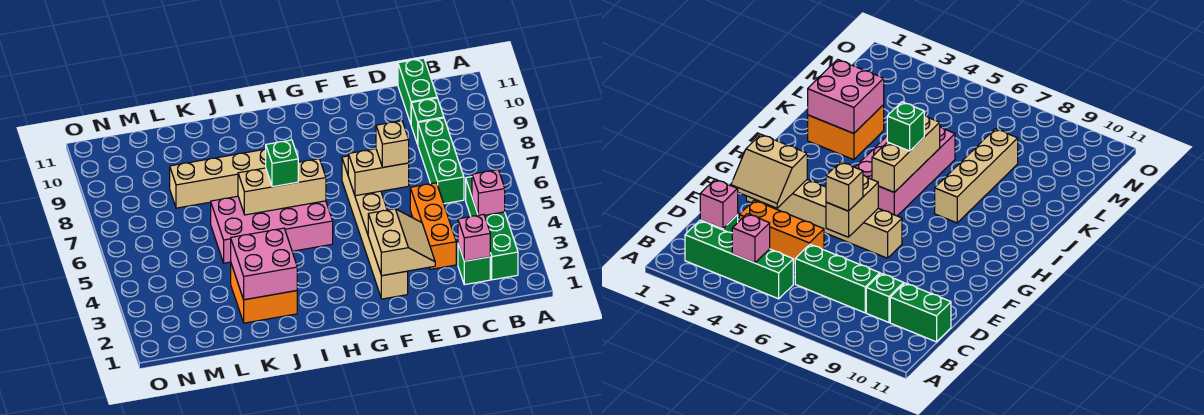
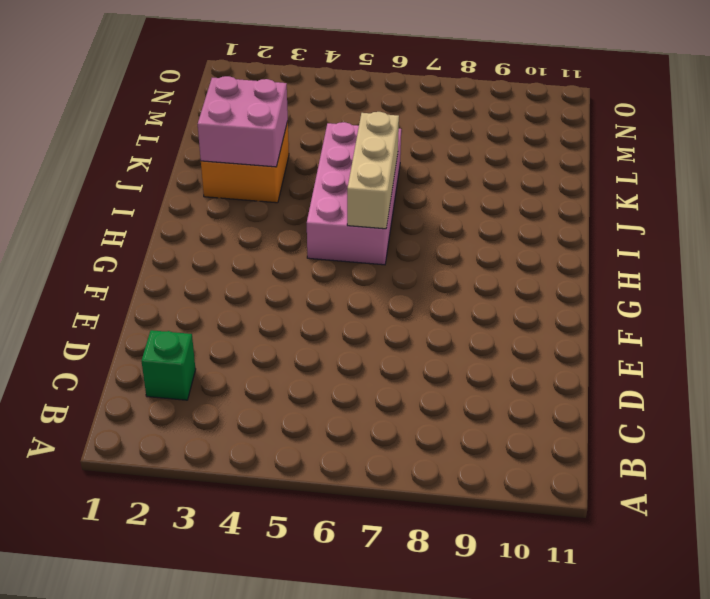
none -> green brick B2:B5 level 1
none -> green brick C6:C8 level 1
none -> green brick C9 level 1

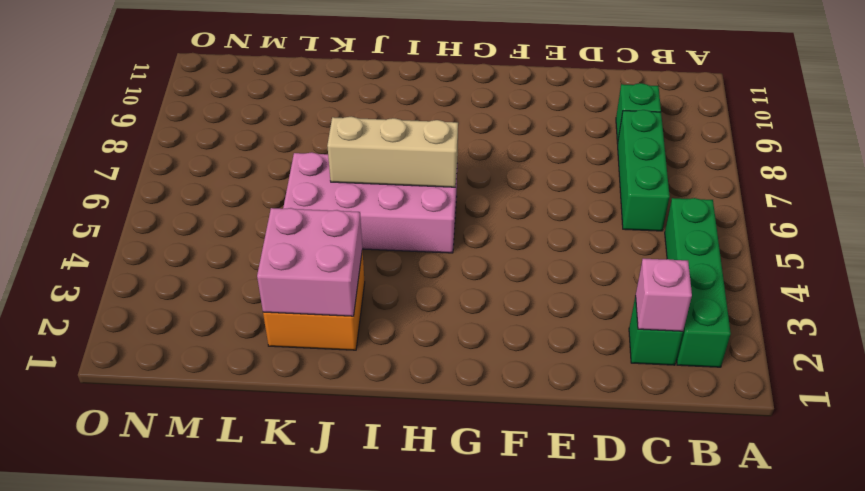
none -> green brick C10:C11 level 1
none -> orange brick D3:D5 level 1
none -> tan brick F2:F7 level 1

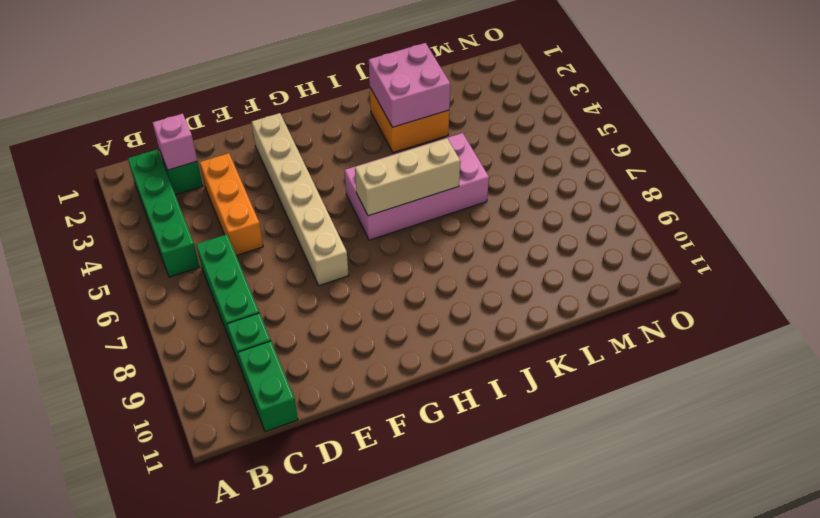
none -> tan brick I8:L8 level 1
none -> pink brick B4 level 2
none -> tan slope E2:F3 level 2 top F

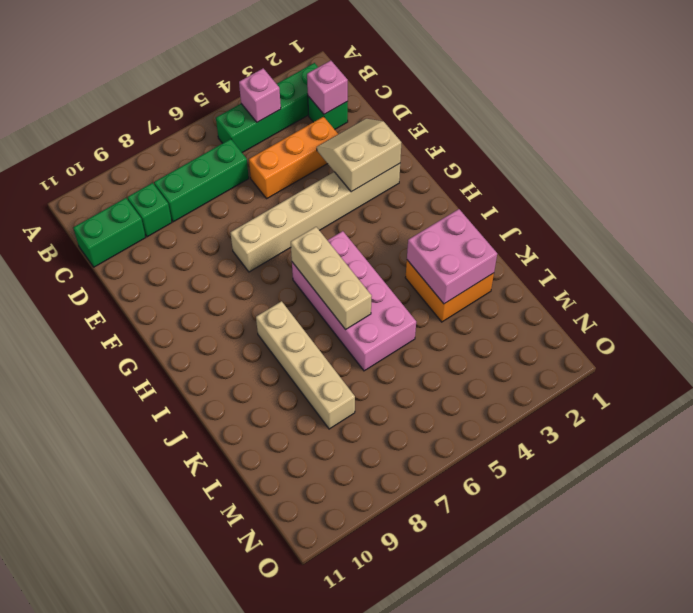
none -> tan brick E6:F6 level 2
none -> tan brick E6 level 3
none -> green brick I6 level 3

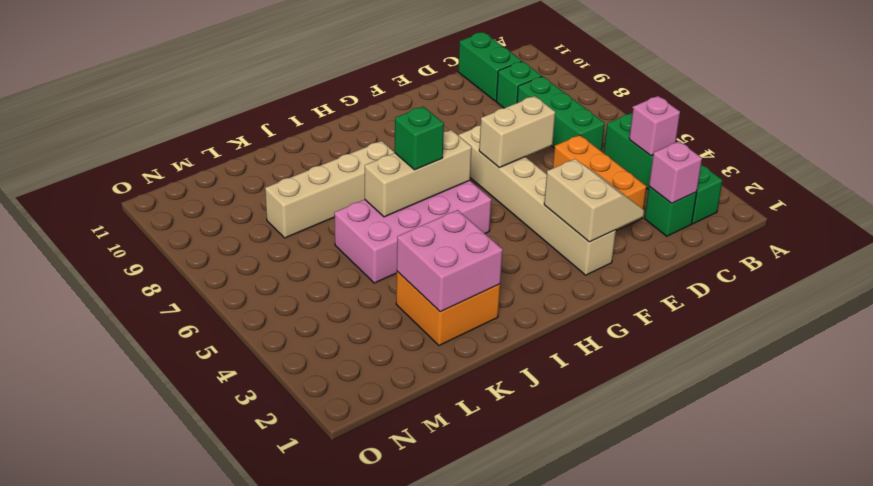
none -> tan brick E6 level 3

